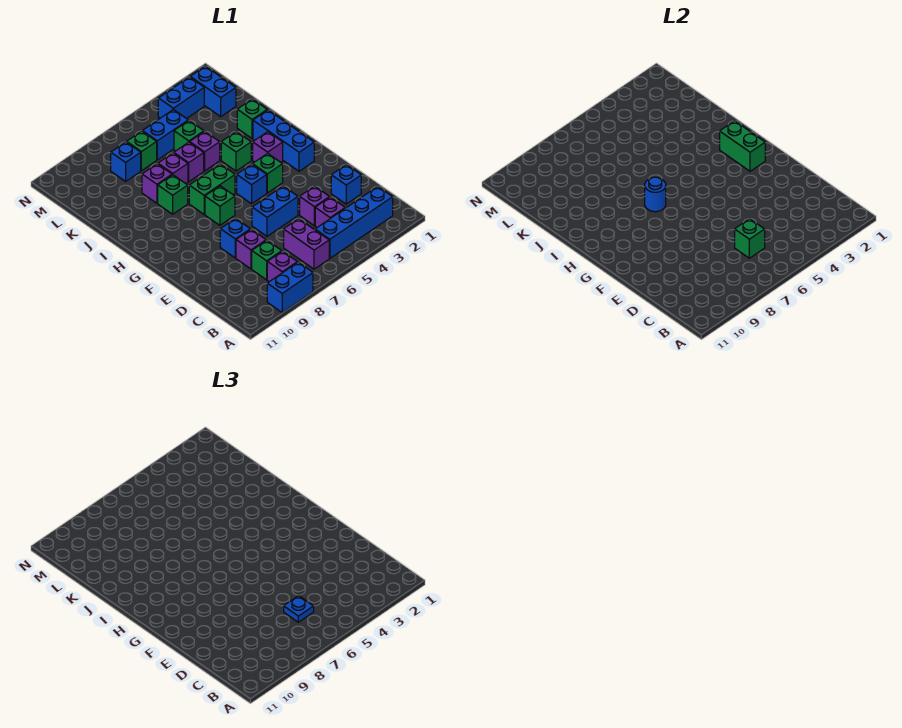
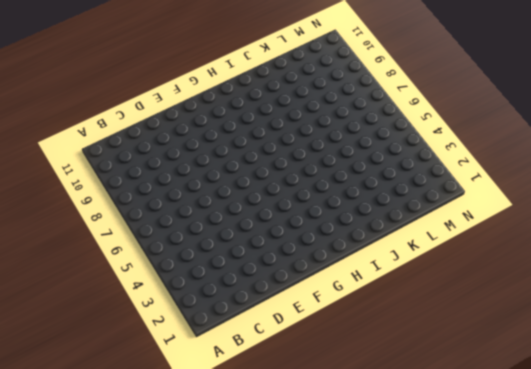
none -> blue brick A8:A9 level 1
none -> blue brick B2:B5 level 1
none -> purple brick B6:C6 level 1
none -> purple brick B8 level 1

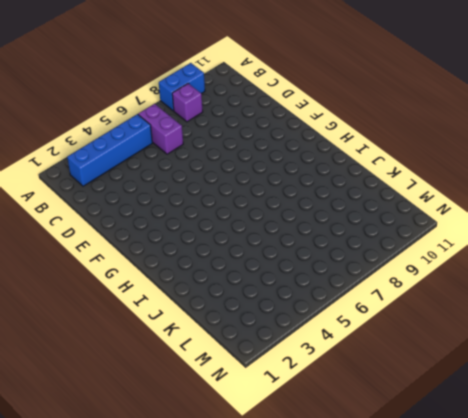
none -> purple brick C4 level 1
none -> green brick C8 level 1
none -> blue brick D2 level 1
none -> purple brick D4 level 1

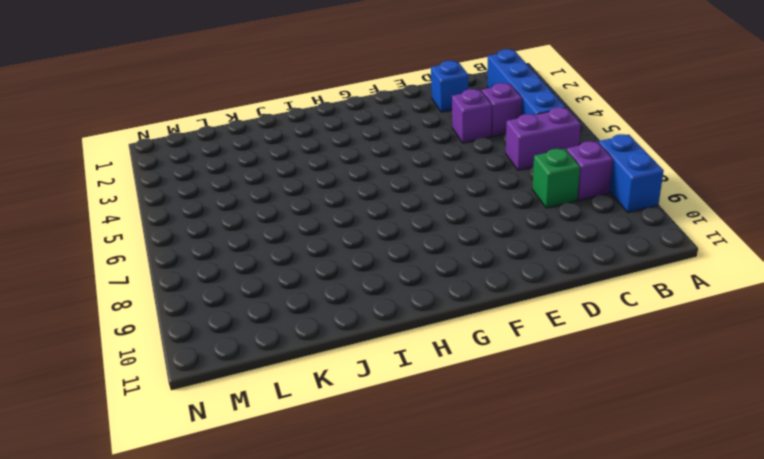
none -> purple brick D8 level 1
none -> blue brick E5:E6 level 1
none -> blue brick E8 level 1
none -> blue brick G2:I2 level 1

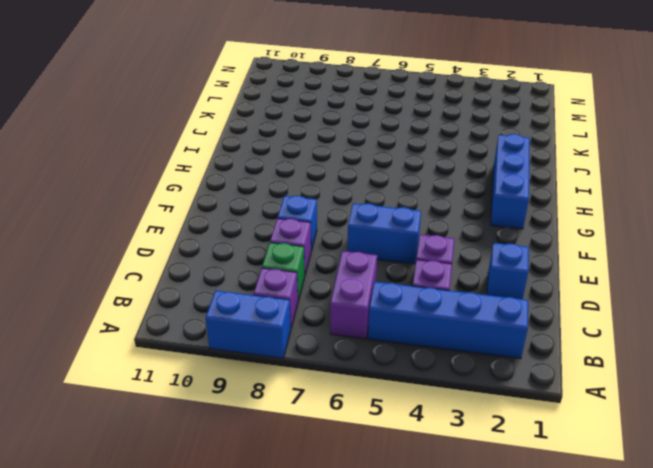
none -> green brick G4 level 1
none -> blue brick G5 level 1
none -> green brick G7 level 1
none -> purple brick H3 level 1

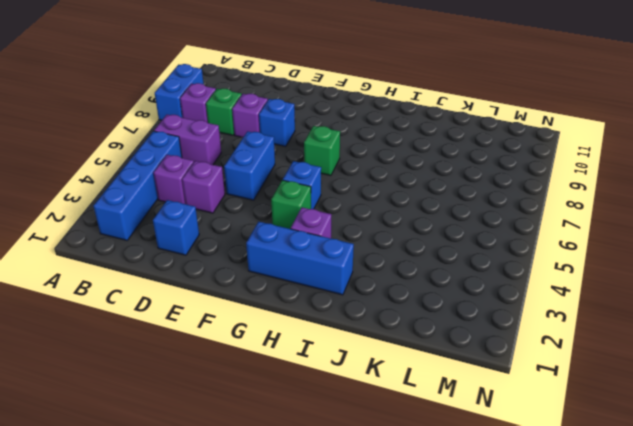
none -> green brick H6:H7 level 1
none -> green brick I4 level 1
none -> green brick I8 level 1
none -> green brick J2 level 1

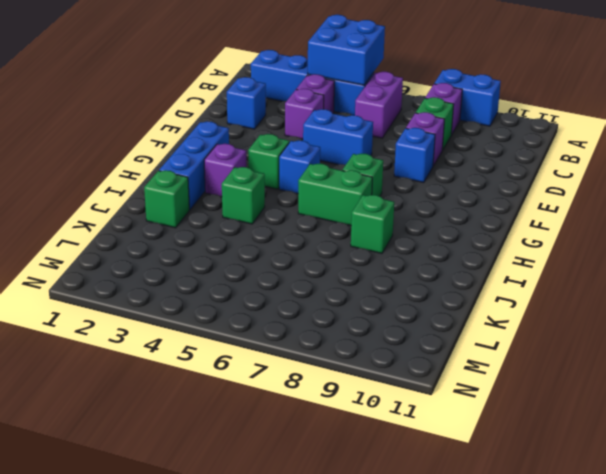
blue brick A4:B5 level 2 -> none
none -> purple brick J5 level 1
none -> purple brick J6 level 1
none -> purple brick J7 level 1
none -> purple brick J8 level 1

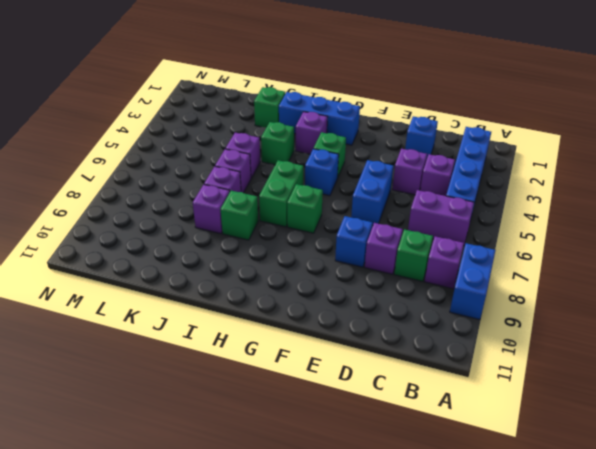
none -> green brick K5 level 1
none -> blue brick L2:M2 level 1
none -> blue brick L5:L6 level 1
none -> green brick L7 level 1

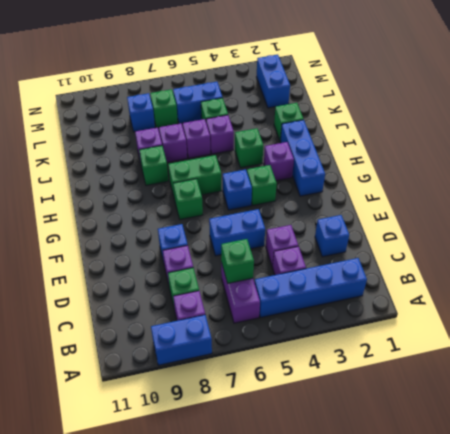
none -> blue brick M3:M4 level 1
none -> green brick G2:H2 level 2
none -> blue round brick H7 level 2
none -> blue plate C6 level 3

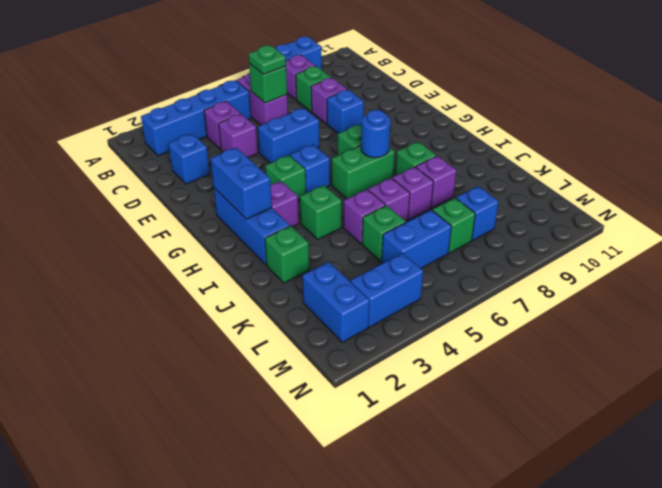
green plate C6 level 3 -> blue plate C6 level 3
blue brick G2:H2 level 2 -> green brick G2:H2 level 2

